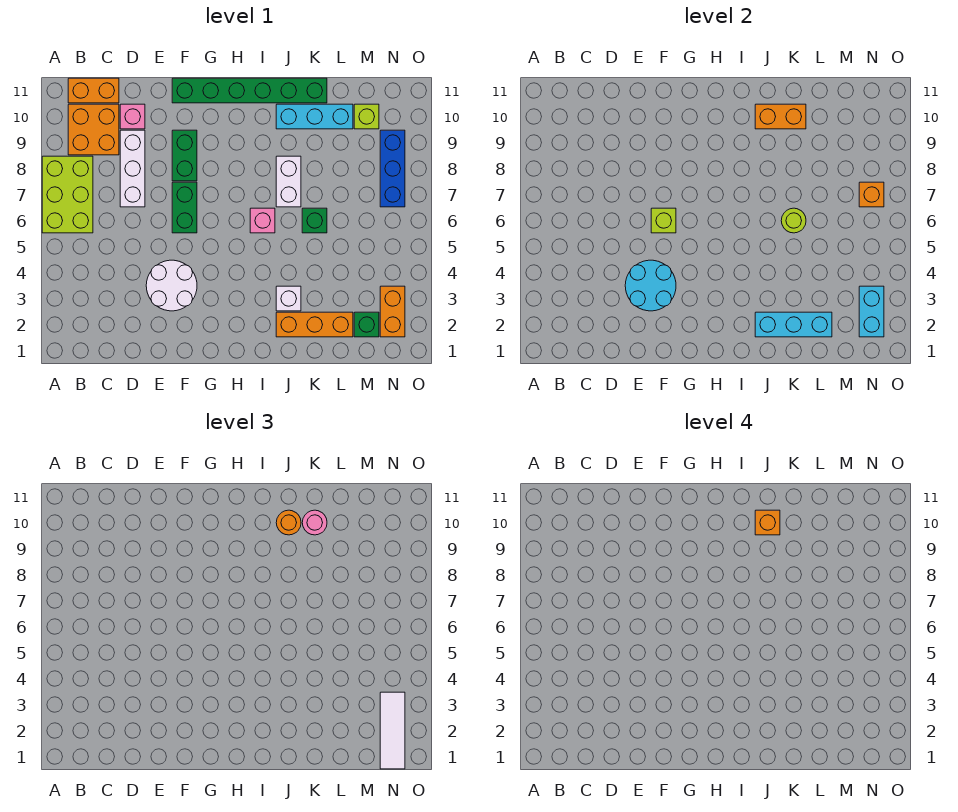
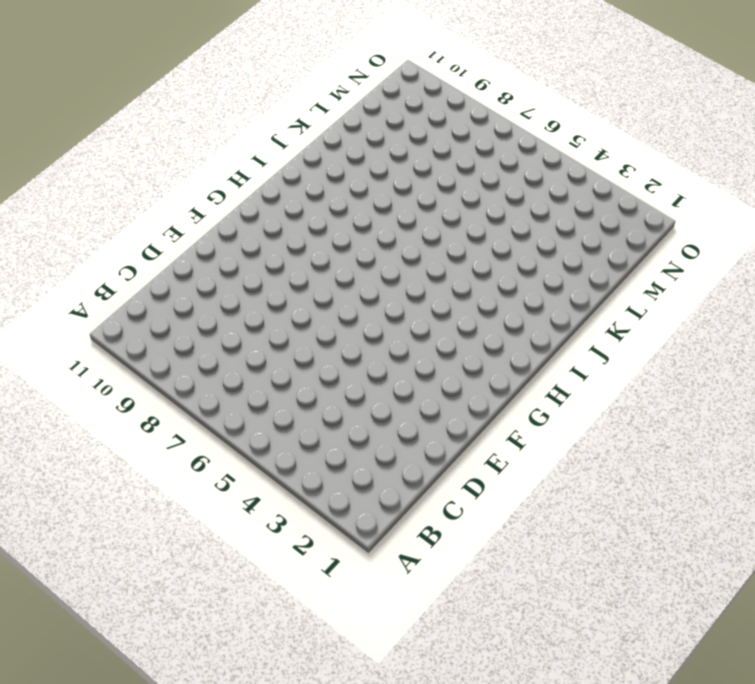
none -> lime brick A6:B8 level 1
none -> orange brick B9:C10 level 1
none -> orange brick B11:C11 level 1
none -> white brick D7:D9 level 1

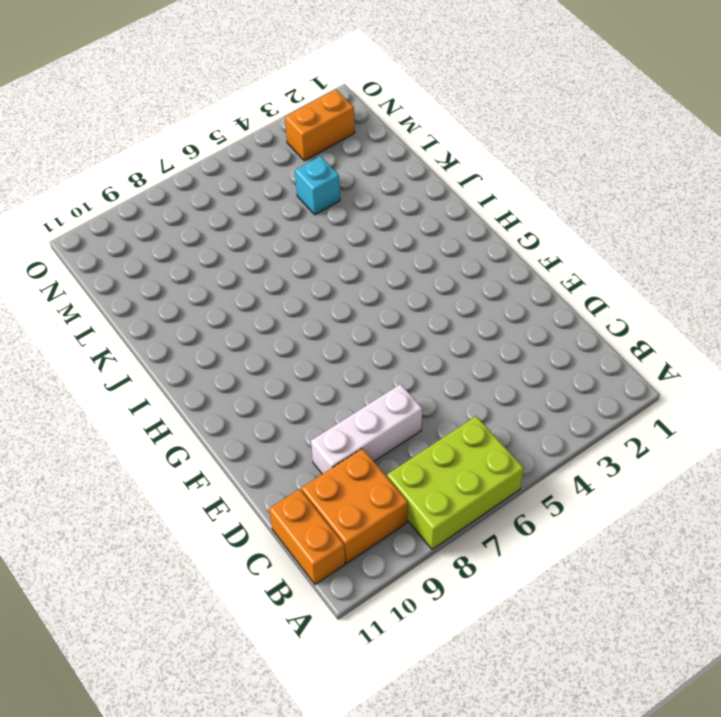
cyan brick L4 level 1 -> none
none -> pink brick D10 level 1
none -> white round brick E3:F4 level 1
none -> green brick F6:F7 level 1
none -> green brick F8:F9 level 1

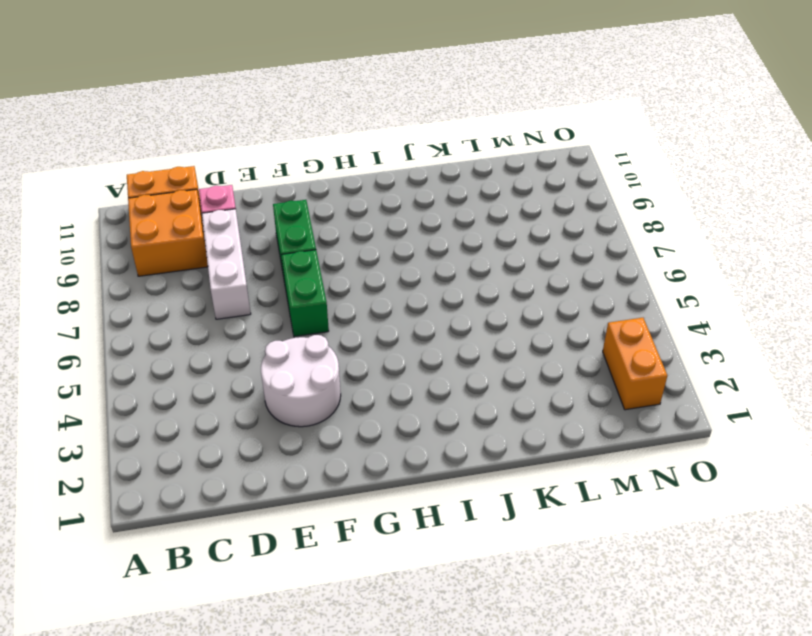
none -> lime brick A6:B8 level 1
none -> green brick F11:K11 level 1
none -> pink brick I6 level 1
none -> orange brick J2:L2 level 1

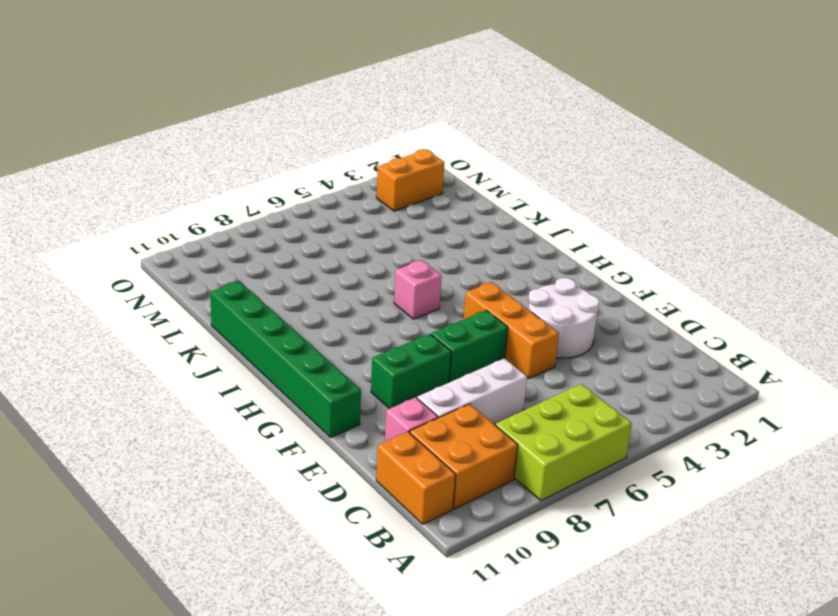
orange brick E5:G5 level 1 -> orange brick J2:L2 level 1
none -> white brick J3 level 1
none -> white brick J7:J8 level 1
none -> cyan brick J10:L10 level 1
none -> green brick K6 level 1

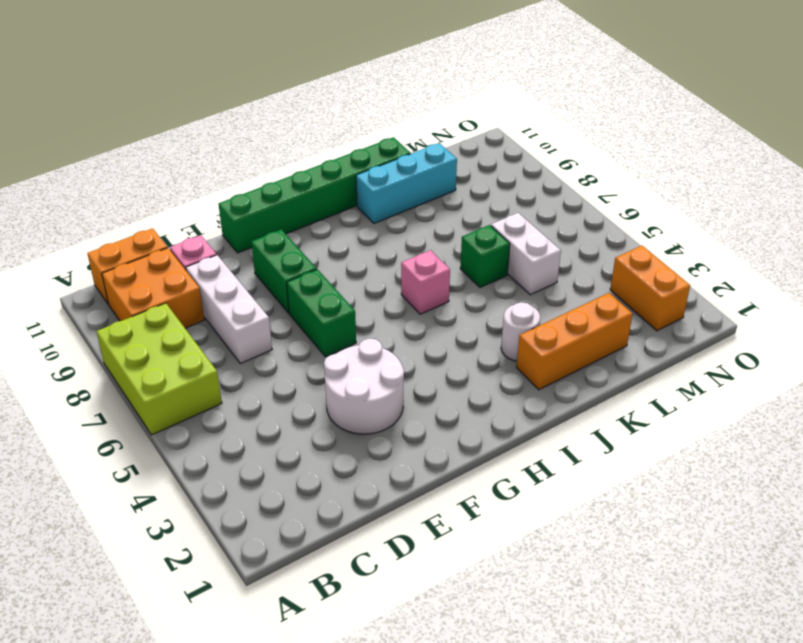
white round brick J3 level 1 -> white brick J3 level 1
white brick L5:L6 level 1 -> white brick J7:J8 level 1
none -> green brick M2 level 1
none -> lime brick M10 level 1
none -> blue brick N7:N9 level 1
none -> cyan round brick E3:F4 level 2

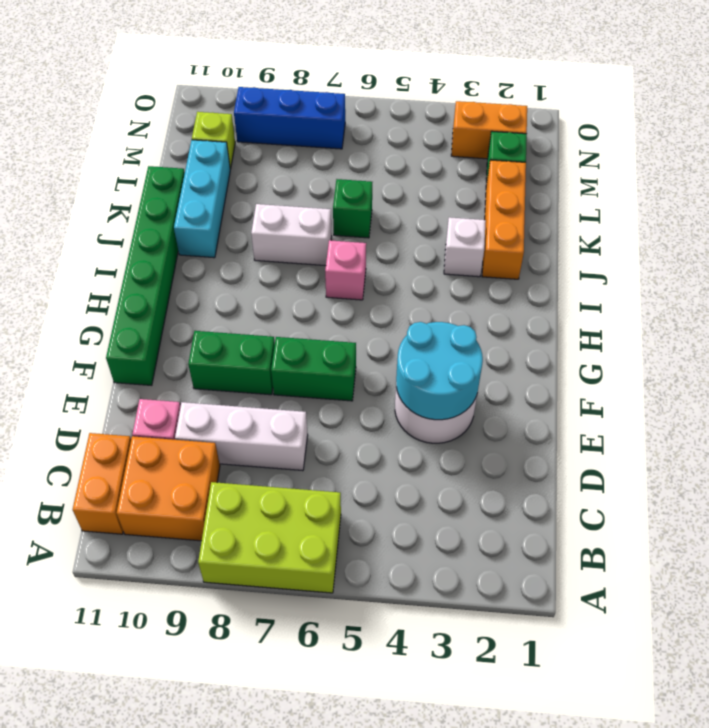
none -> lime brick F6 level 2
none -> cyan brick J2:L2 level 2
none -> orange brick J10:K10 level 2
none -> lime round brick K6 level 2

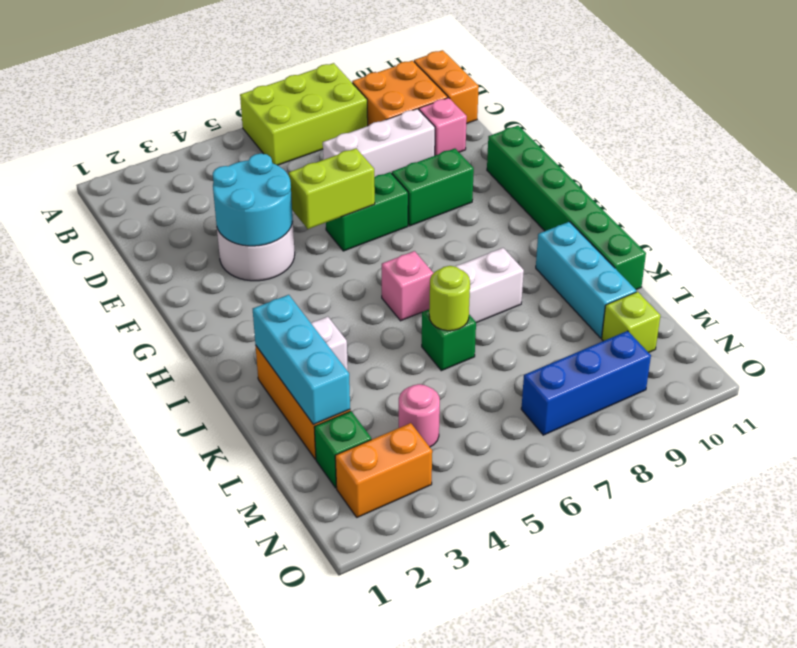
lime brick F5:F6 level 2 -> lime brick F6 level 2
pink round brick M4 level 1 -> pink round brick K10 level 3
none -> orange brick J10:K10 level 2
none -> cyan brick N2:N3 level 2
none -> orange brick N7 level 2
none -> orange round brick J10 level 3

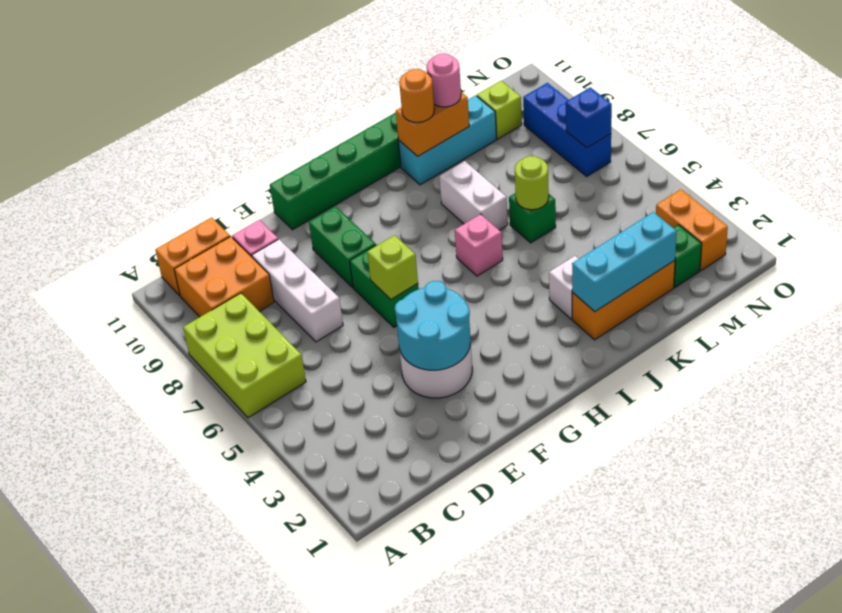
blue brick N7 level 2 -> orange brick N7 level 2
none -> cyan brick N2:N3 level 2
none -> white tile N1:N3 level 3
none -> orange brick J10 level 4

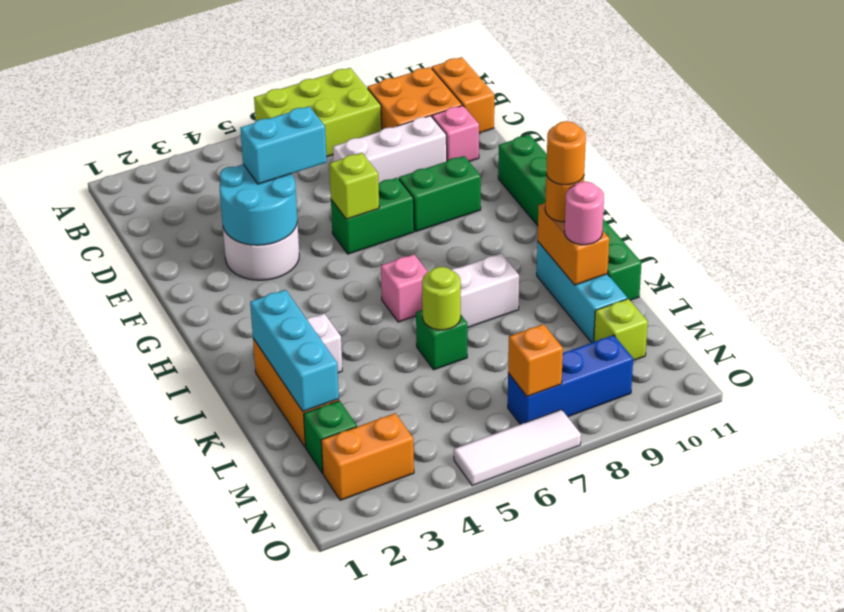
cyan brick E4:E5 level 3 -> cyan brick N2:N3 level 2
orange round brick J10 level 4 -> orange brick J10 level 4
white tile O5:O7 level 1 -> white tile N1:N3 level 3

